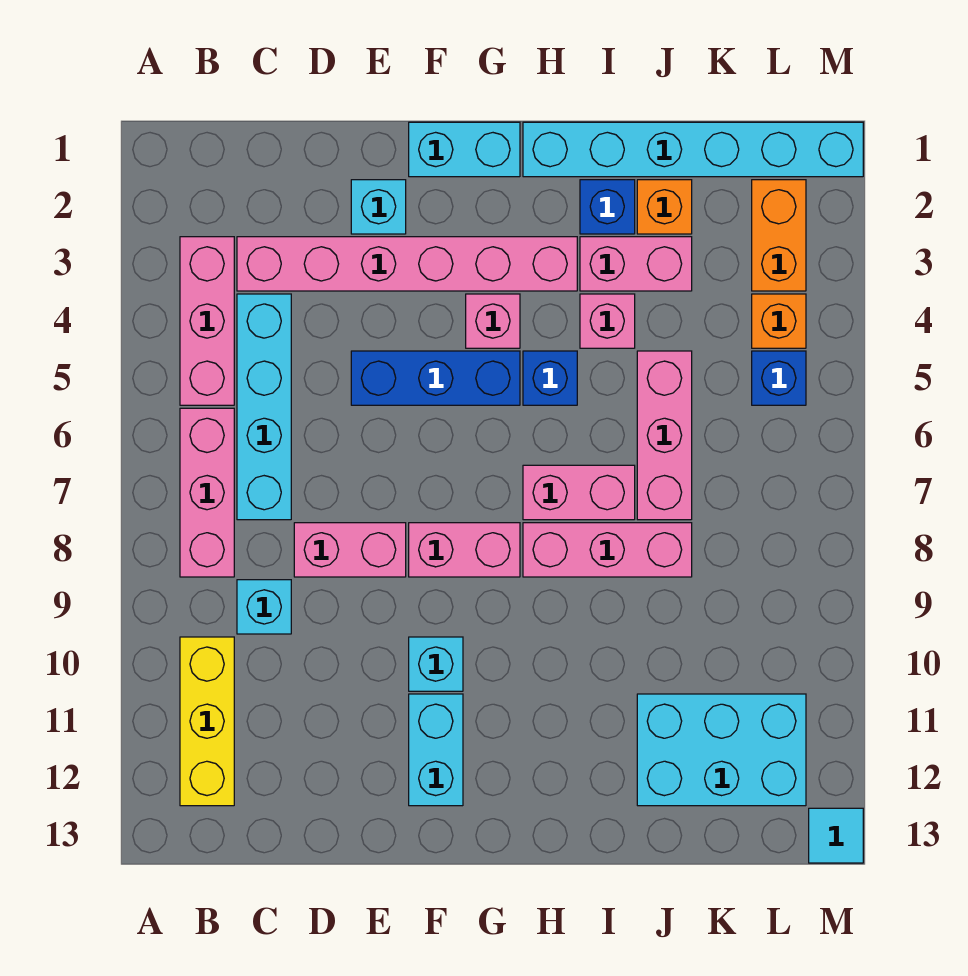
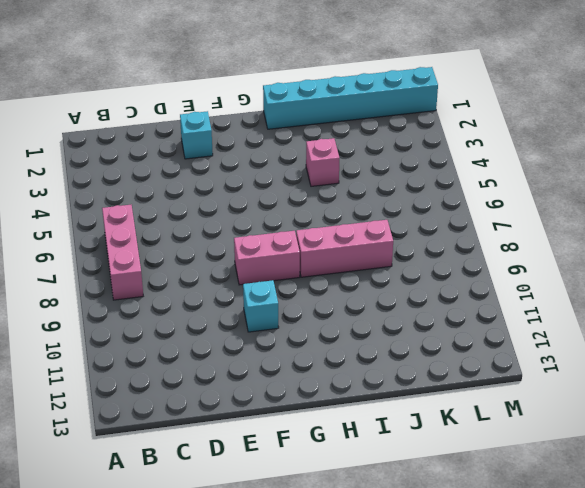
none -> pink brick B3:B5 level 1
none -> yellow brick B10:B12 level 1
none -> pink brick C3:H3 level 1

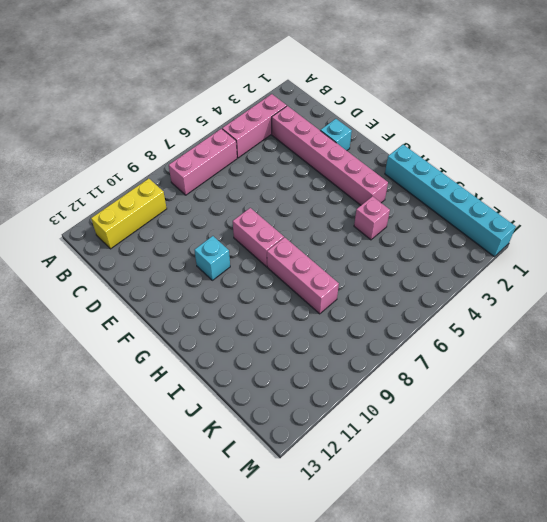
none -> cyan brick C4:C7 level 1
none -> cyan brick C9 level 1
none -> pink brick D8:E8 level 1

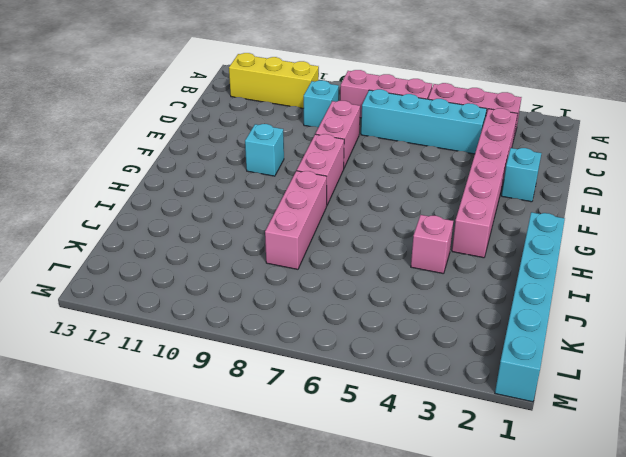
none -> blue brick E5:G5 level 1
none -> cyan brick F1:G1 level 1
none -> cyan brick F11:F12 level 1

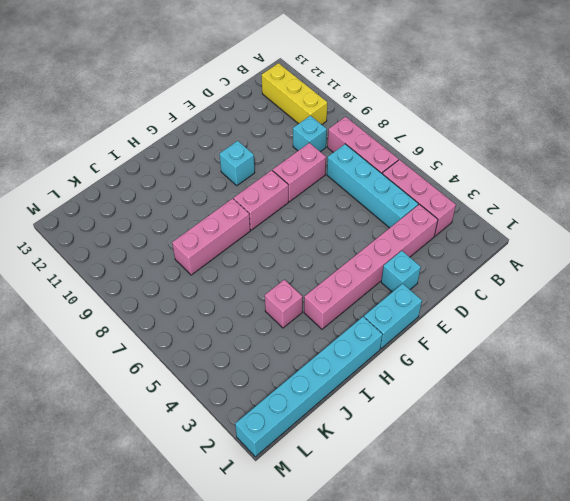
none -> blue brick E5:G5 level 1
none -> cyan brick F11:F12 level 1
none -> pink brick G4 level 1

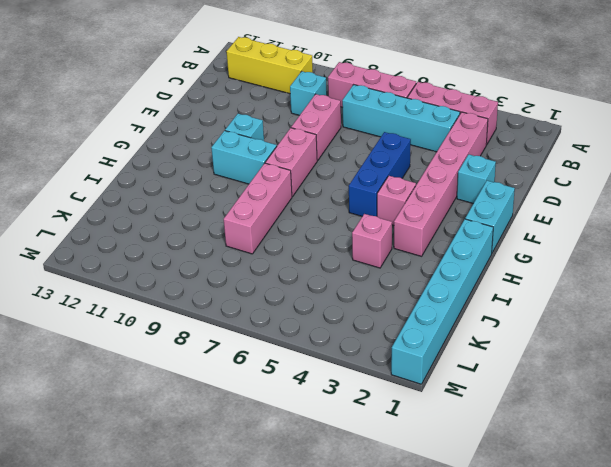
cyan brick G9:G10 level 1 -> cyan brick F11:F12 level 1
none -> blue brick H5 level 1
none -> pink brick H7:I7 level 1
none -> blue brick I2 level 1

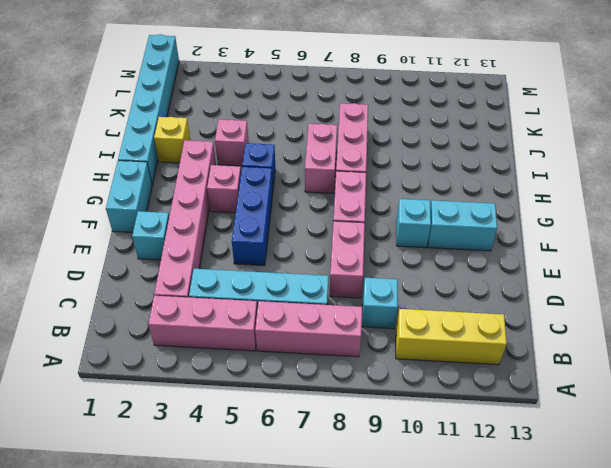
yellow brick I2 level 1 -> blue brick I2 level 1
none -> pink brick I3:J3 level 1
none -> orange brick J2 level 1
none -> pink brick J5:J7 level 1

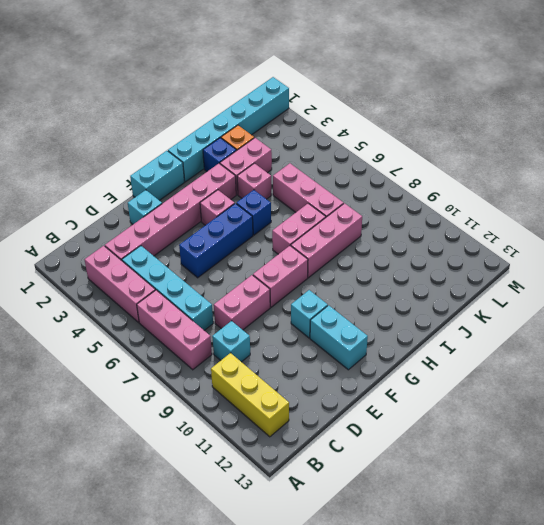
none -> cyan brick J11:L12 level 1
none -> orange brick L2:L3 level 1
none -> orange brick L4 level 1

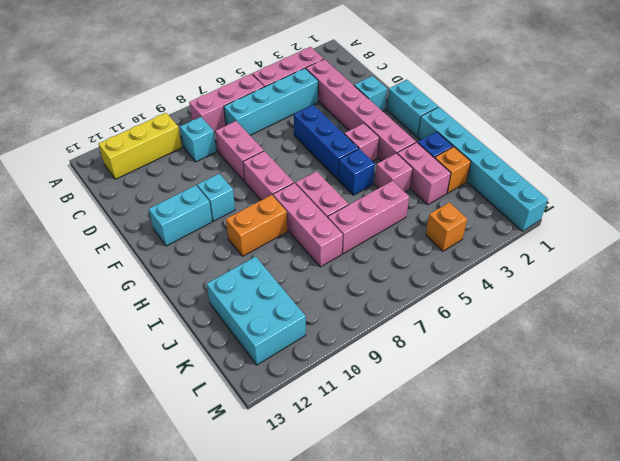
orange brick H9:H10 level 1 -> orange brick L2:L3 level 1
none -> blue brick L5 level 1
none -> cyan tile M13 level 1

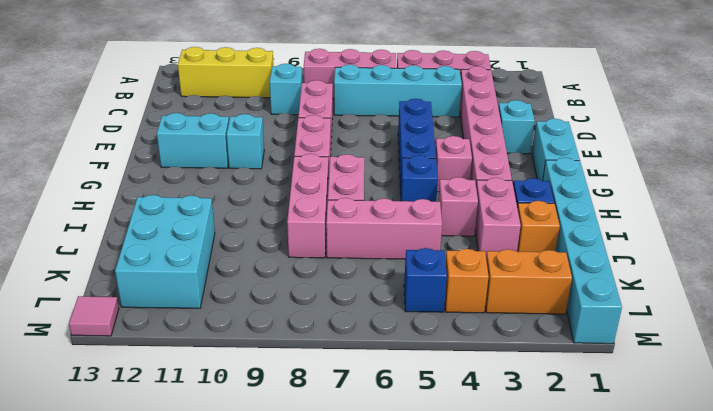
pink tile M13 level 1 -> cyan tile M13 level 1

